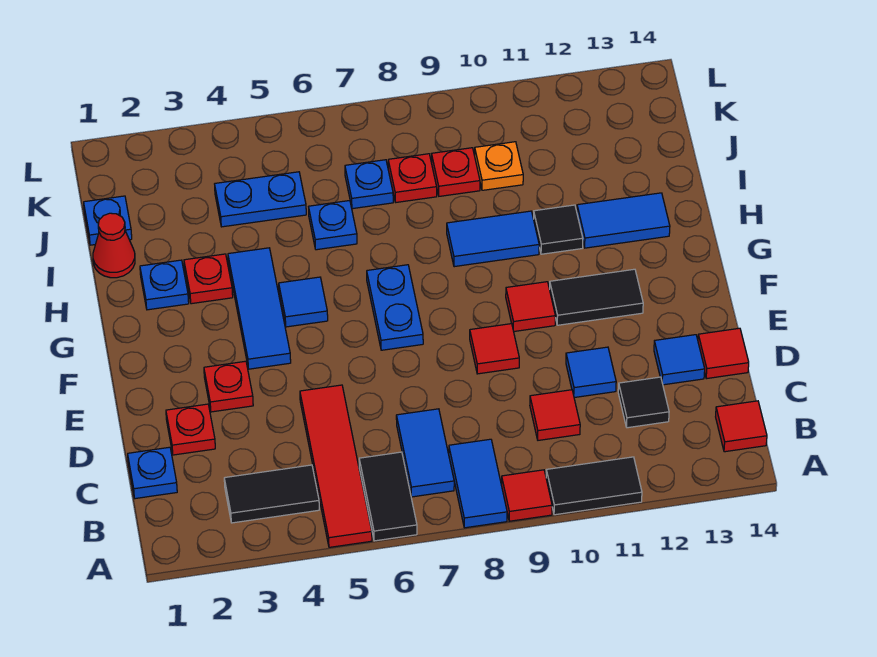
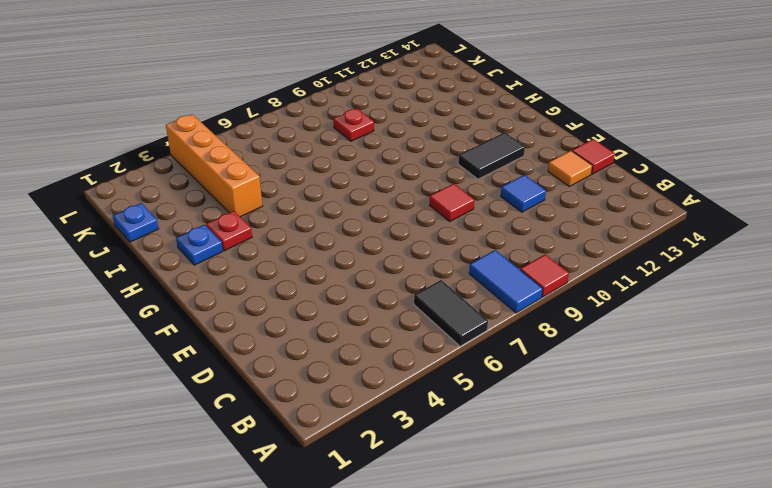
orange tile D13 level 1 -> blue tile D13 level 1
orange brick I4:L4 level 1 -> blue plate J4:J5 level 1
none -> red tile A5:D5 level 1
none -> black tile A10:A11 level 1
none -> black tile B3:B4 level 1
none -> blue tile B7:C7 level 1

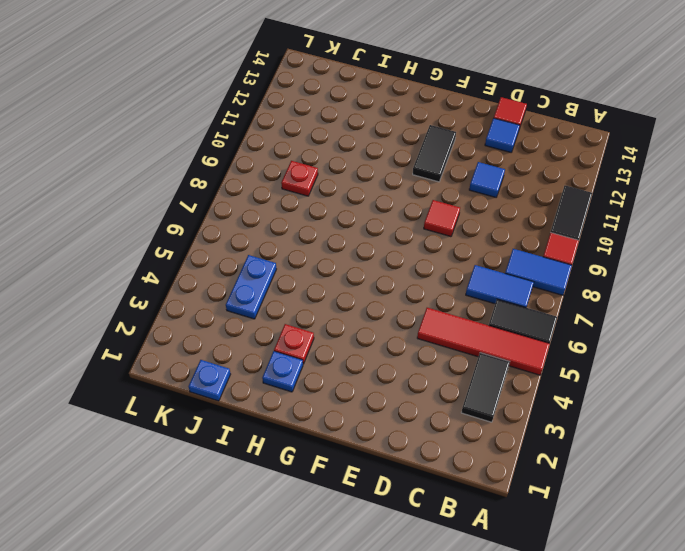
none -> red tile B14 level 1
none -> blue plate C1 level 1
none -> red tile C10 level 1
none -> black tile C12 level 1

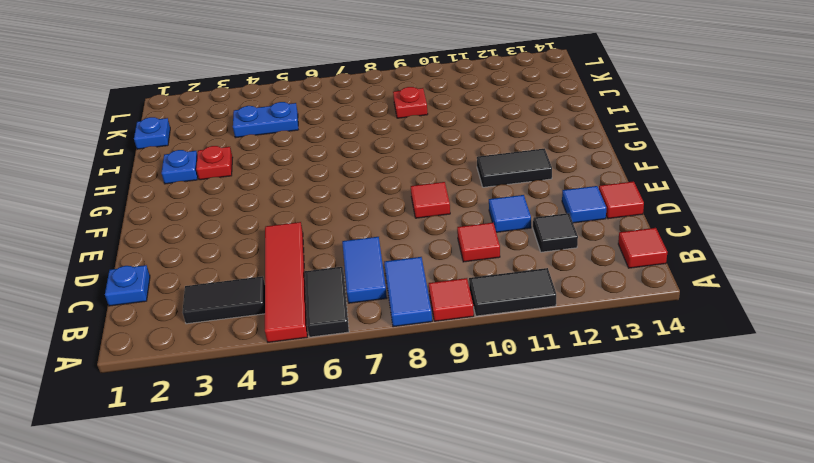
none -> red plate D2 level 1
none -> red plate E3 level 1
none -> blue tile F4:H4 level 1
none -> blue plate F7:G7 level 1

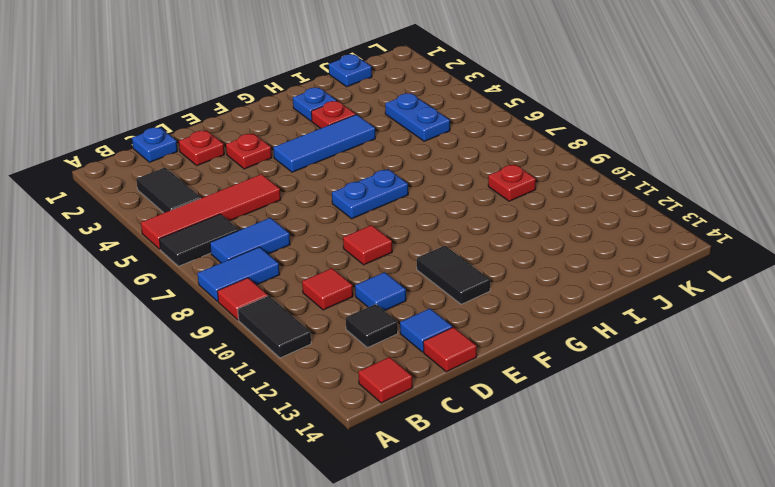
none -> red tile F10 level 1
none -> blue tile G5 level 1
none -> blue tile H9:H10 level 1
none -> black tile H11 level 1

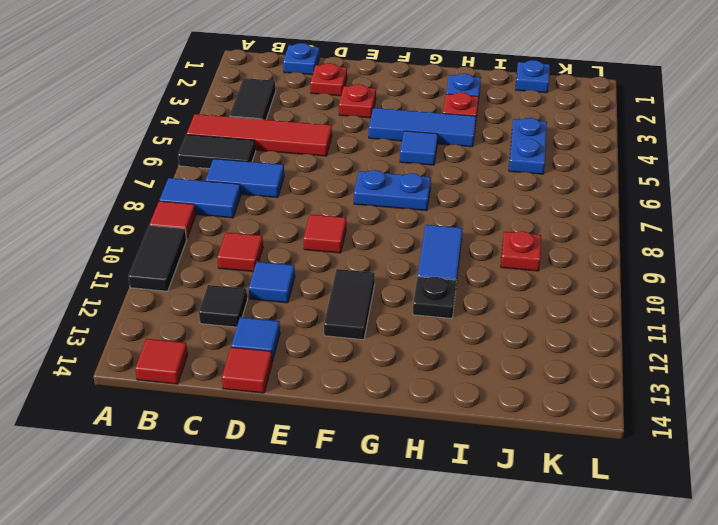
black plate H11 level 1 -> black tile H11 level 1
none -> red tile F10 level 1
none -> blue tile H12:H13 level 1
none -> red cone I1 level 1
none -> blue plate I6 level 1

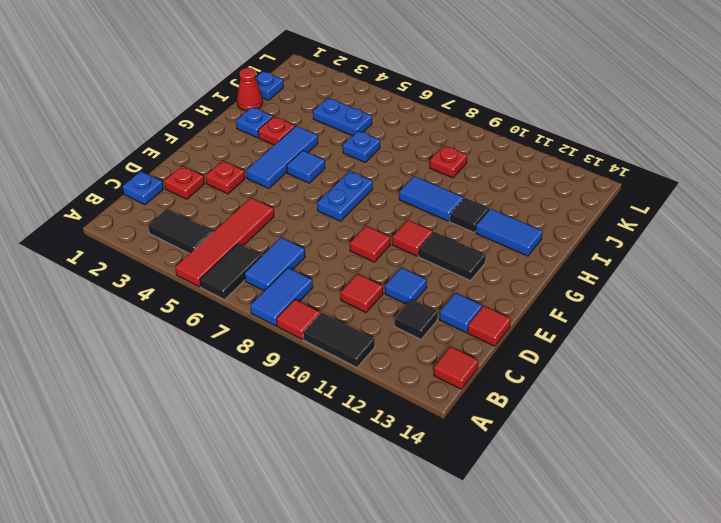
none -> blue plate J7 level 1
none -> red plate J8 level 1
none -> orange plate J10 level 1

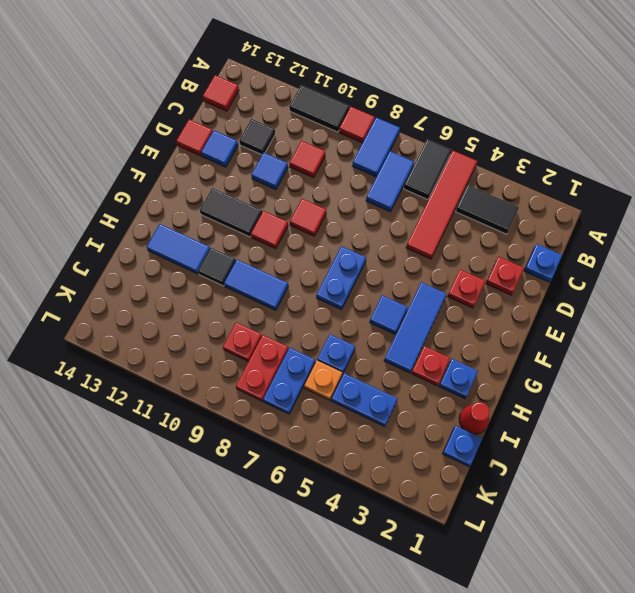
orange plate J6 level 1 -> orange plate J10 level 1
blue plate J7:K7 level 1 -> blue plate J7 level 1
red plate J8:K8 level 1 -> red plate J8 level 1

